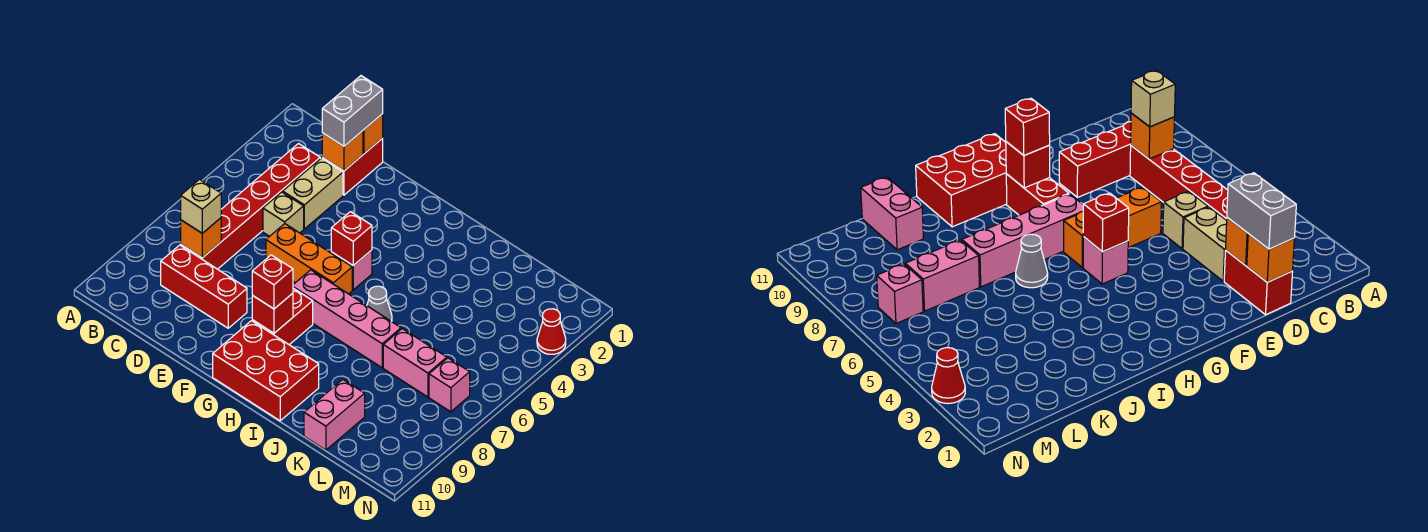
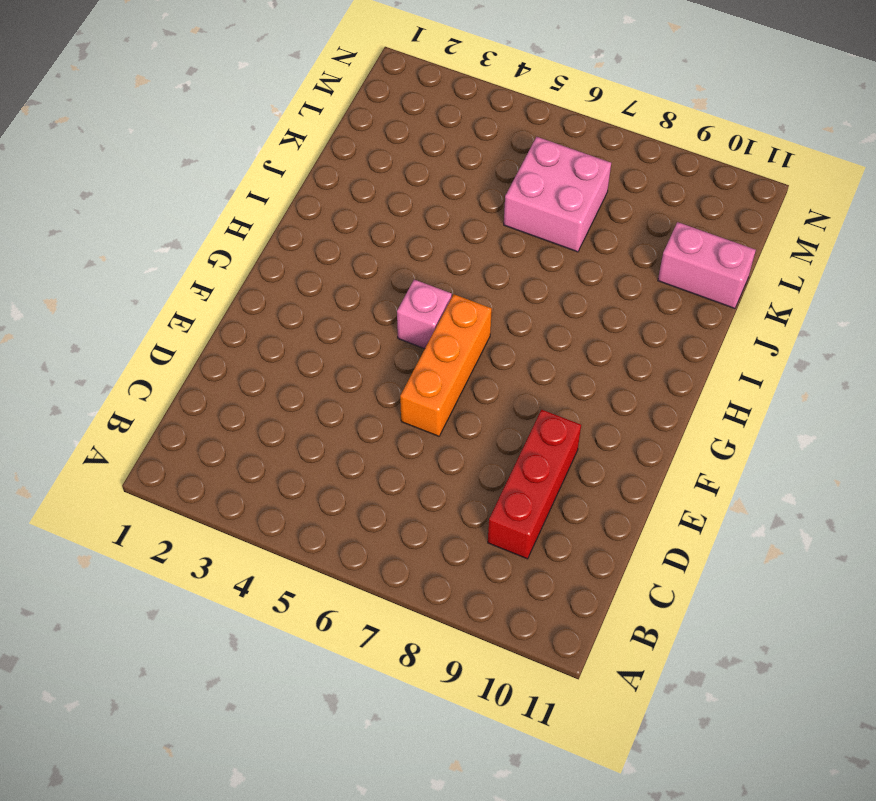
pink brick K6:L7 level 1 -> pink brick K7:L7 level 1
none -> red brick C3:C8 level 1
none -> red brick D1:D2 level 1
none -> tan brick D3:D4 level 1

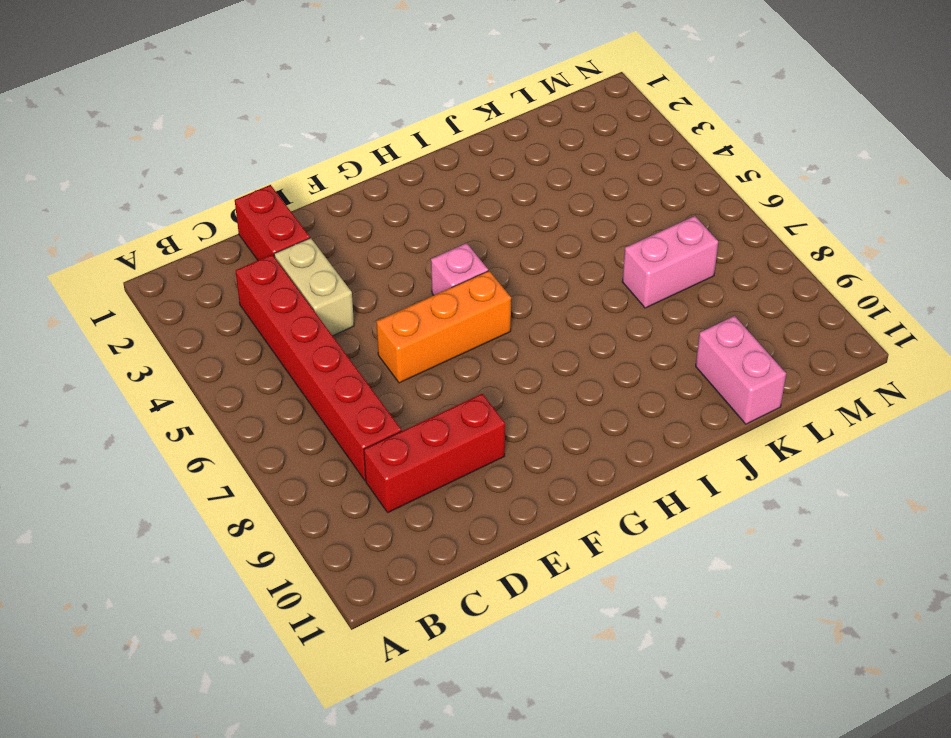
none -> tan brick D5 level 1
none -> pink brick G7:J7 level 1
none -> red brick G8:G9 level 1

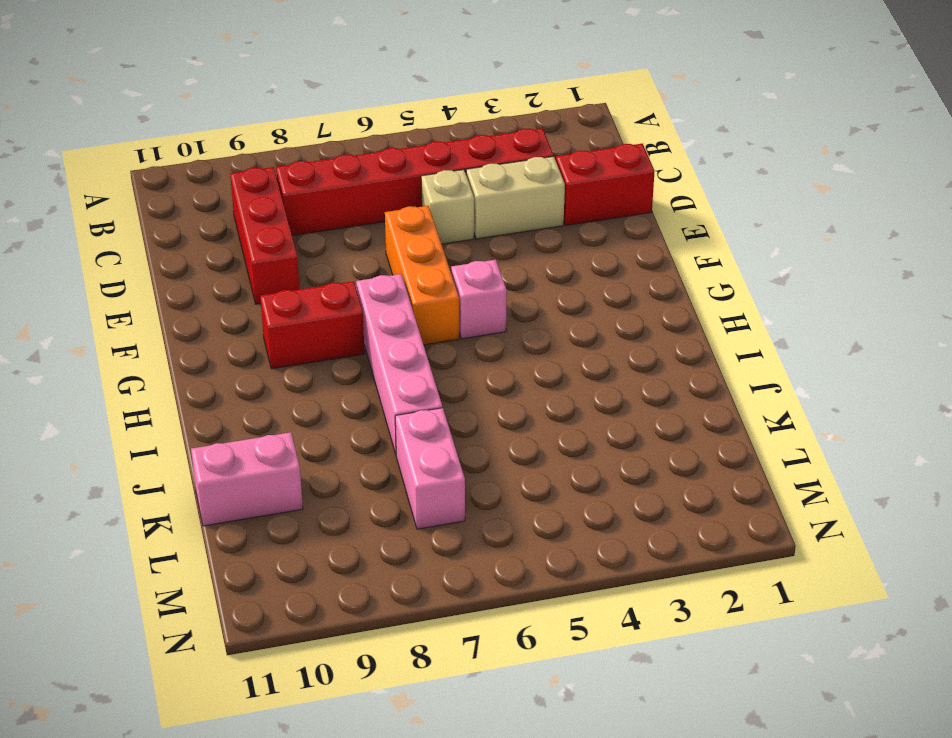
none -> red brick G10:I11 level 1
none -> grey cone I6 level 1
none -> pink brick M7 level 1

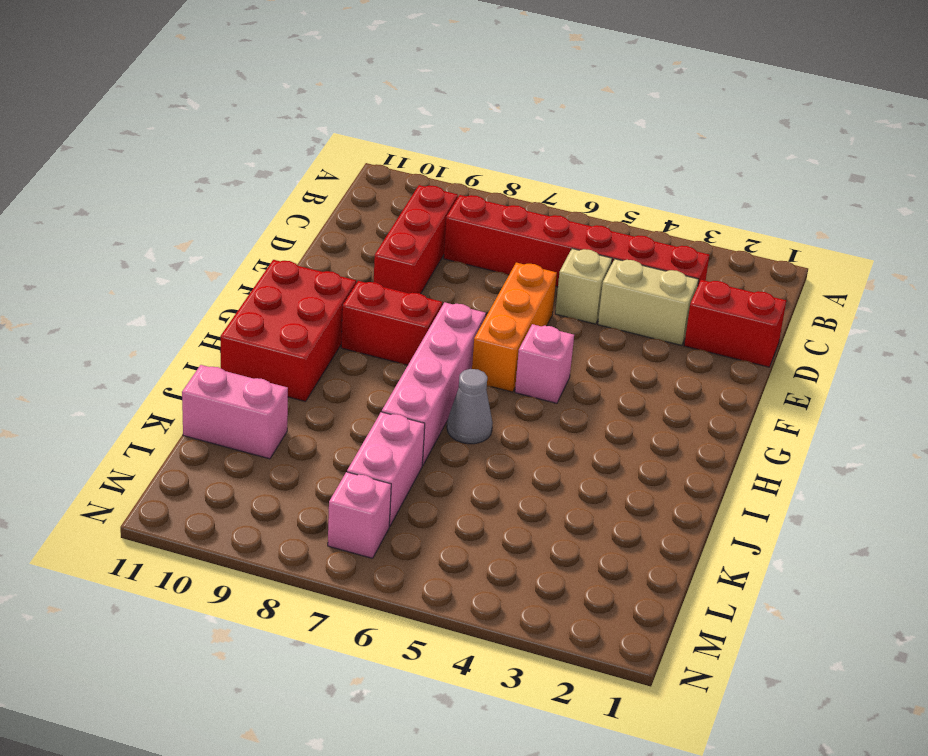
none -> red cone N3 level 1
none -> orange brick C8 level 2
none -> orange brick D1 level 2

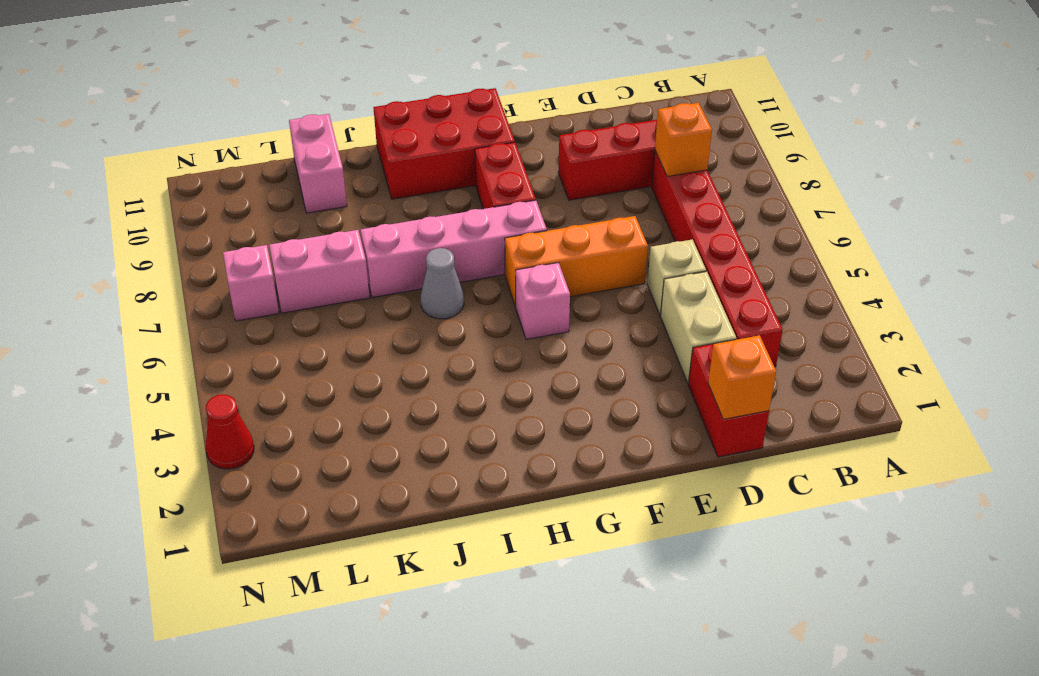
none -> orange brick D2 level 2
none -> red brick G5 level 2
none -> red brick G9 level 2

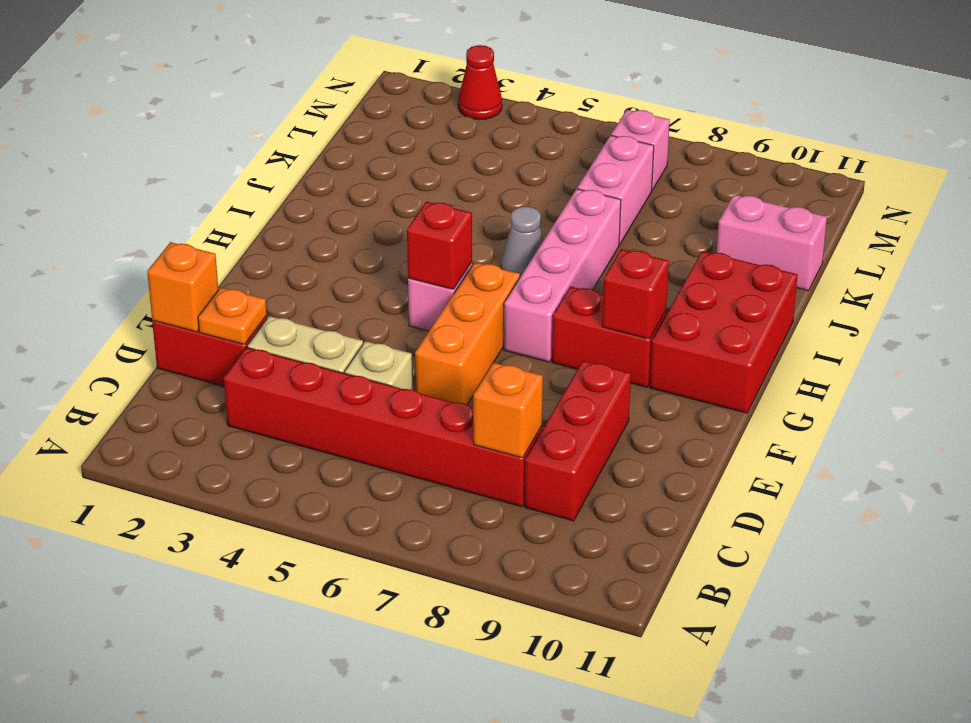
orange plate D2 level 2 -> orange brick D2 level 2
none -> tan brick C8 level 3
none -> grey brick D1:D2 level 3
none -> red brick G9 level 3

